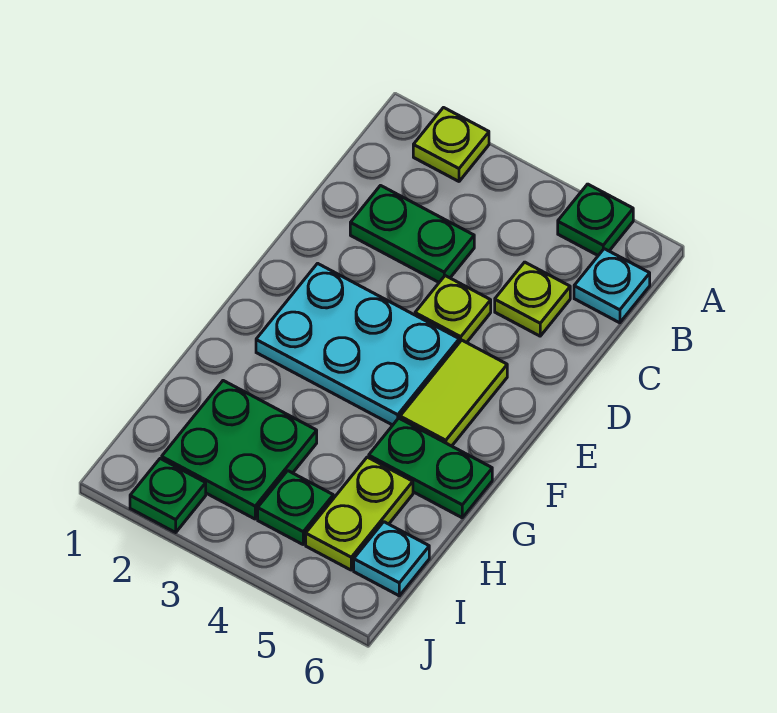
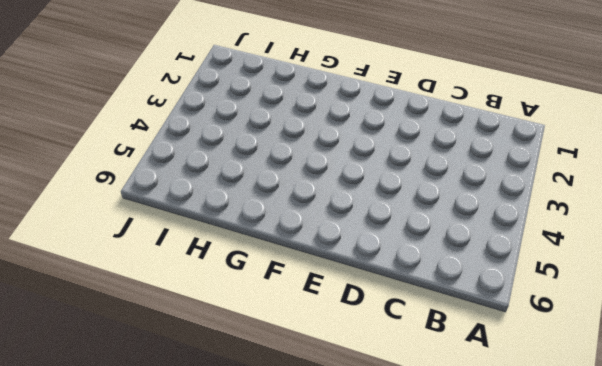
none -> lime plate A2 level 1
none -> green plate A5 level 1
none -> cyan plate B6 level 1

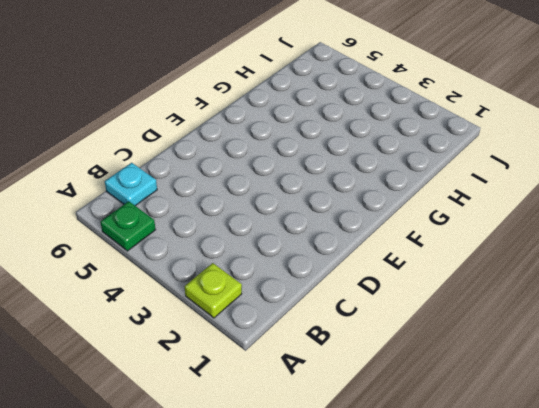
none -> green plate C2:C3 level 1
none -> lime plate C5 level 1
none -> lime plate D4 level 1

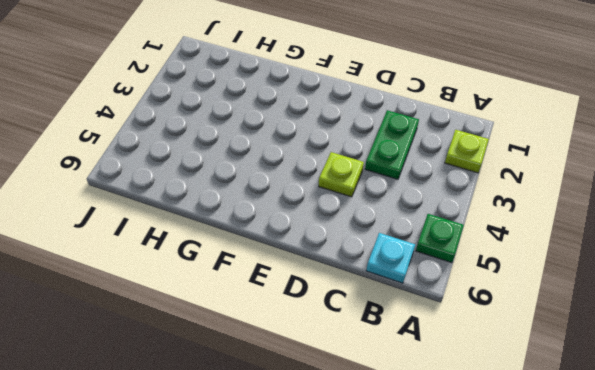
none -> lime plate C5 level 1
none -> cyan plate E2:F4 level 1
none -> lime tile E5:F5 level 1

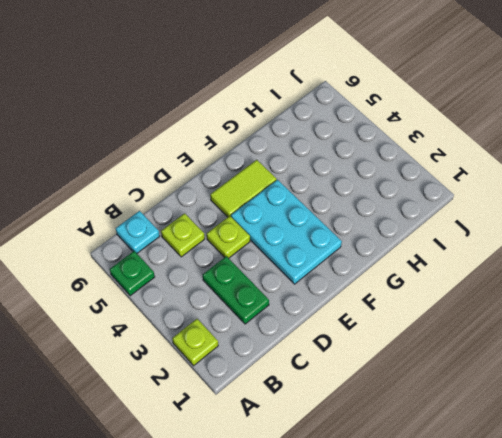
none -> green plate G5:G6 level 1
none -> green plate H2:I3 level 1
none -> lime plate H5:I5 level 1

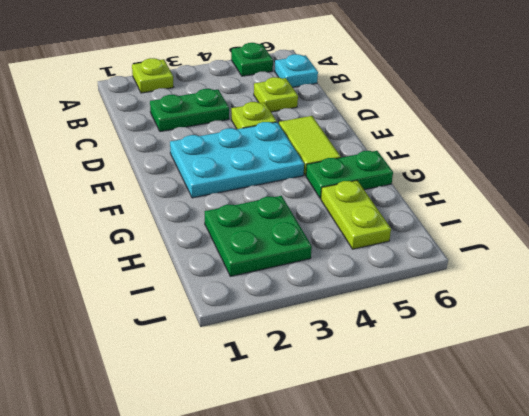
none -> green plate I4 level 1
none -> cyan plate I6 level 1
none -> green plate J2 level 1

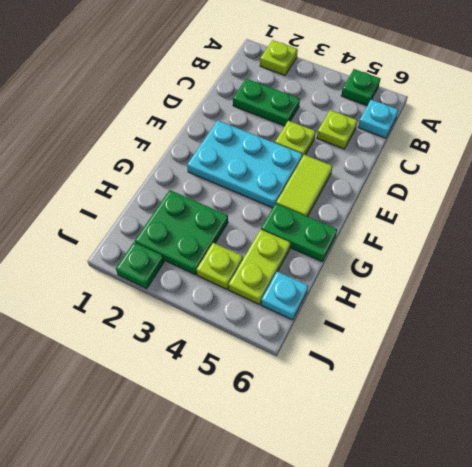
lime plate I4 level 1 -> green plate I4 level 1

